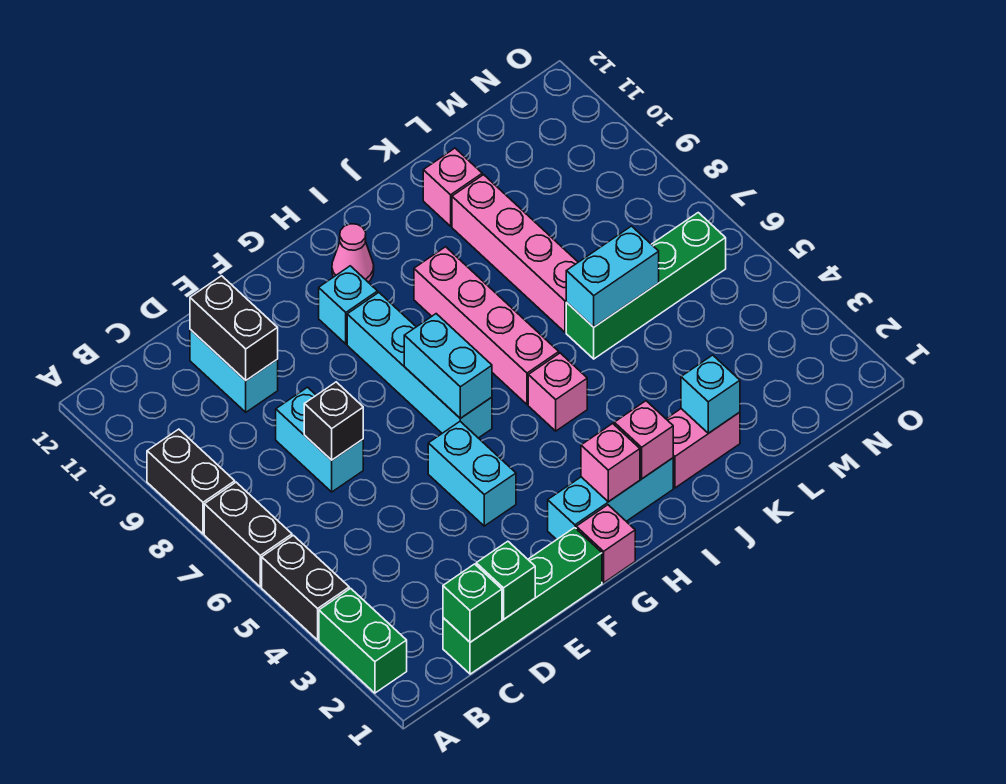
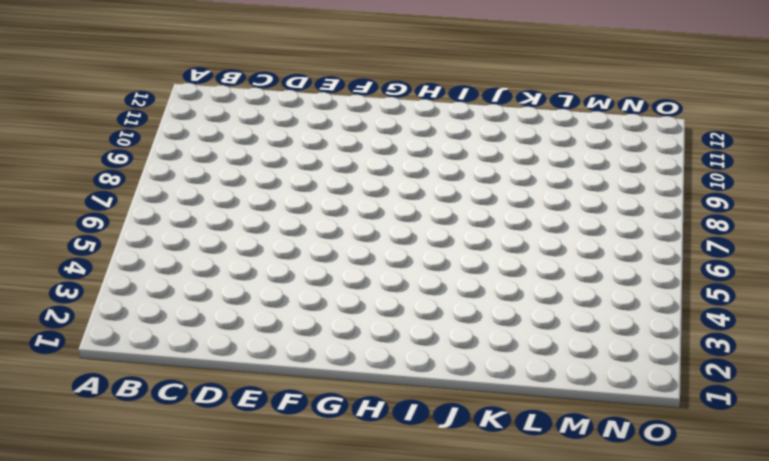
none -> green brick A2:A3 level 1
none -> black brick A4:A5 level 1
none -> black brick A6:A7 level 1

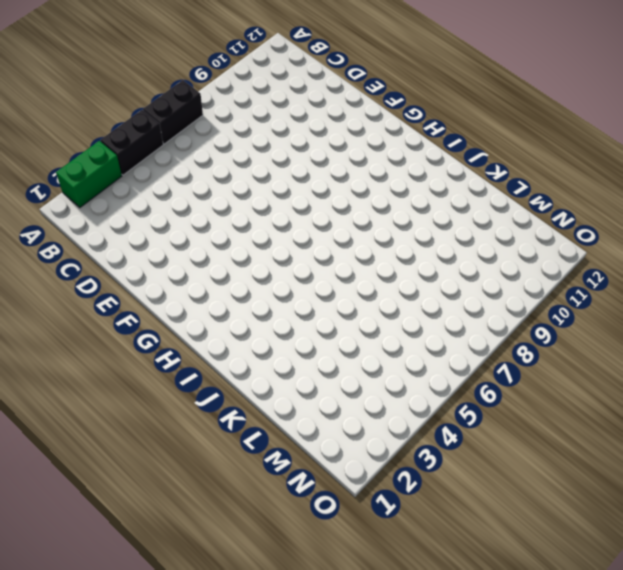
none -> black brick A8:A9 level 1
none -> green brick C1:F1 level 1
none -> cyan brick D7:D8 level 1

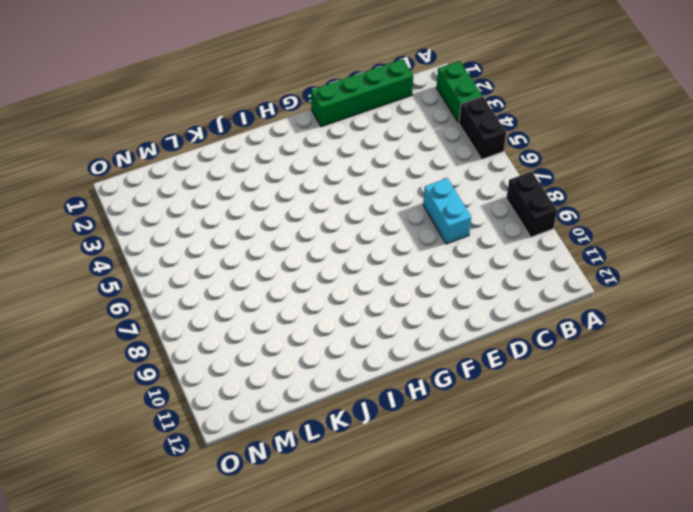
none -> black brick A6:A7 level 1
none -> cyan brick D10:D11 level 1
none -> cyan brick F4:F5 level 1

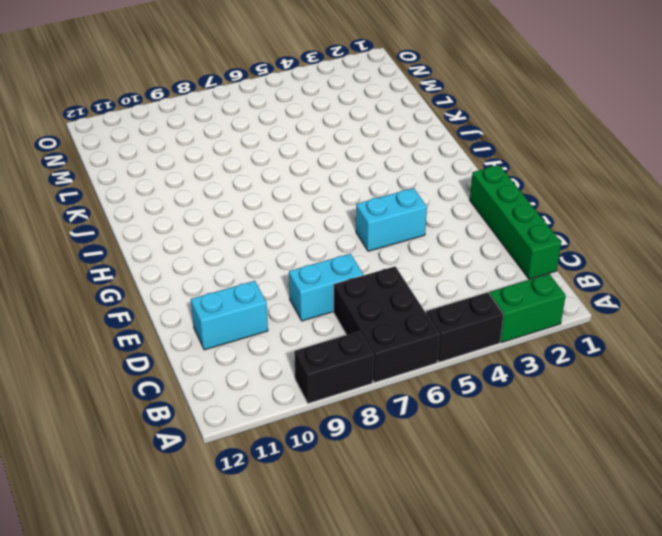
black brick A6:C7 level 1 -> black brick A6:A7 level 1
none -> pink brick G1 level 1
none -> cyan brick G2:I2 level 1
none -> cyan brick G6:G9 level 1

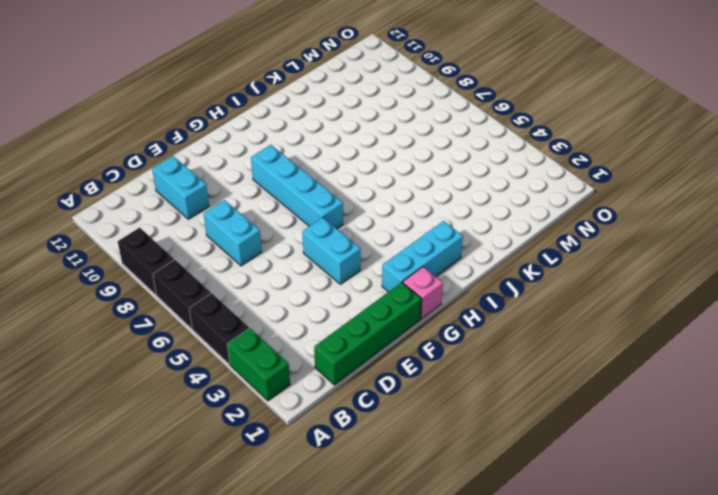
none -> cyan brick G10 level 1
none -> pink cone H11 level 1
none -> pink brick I5 level 1

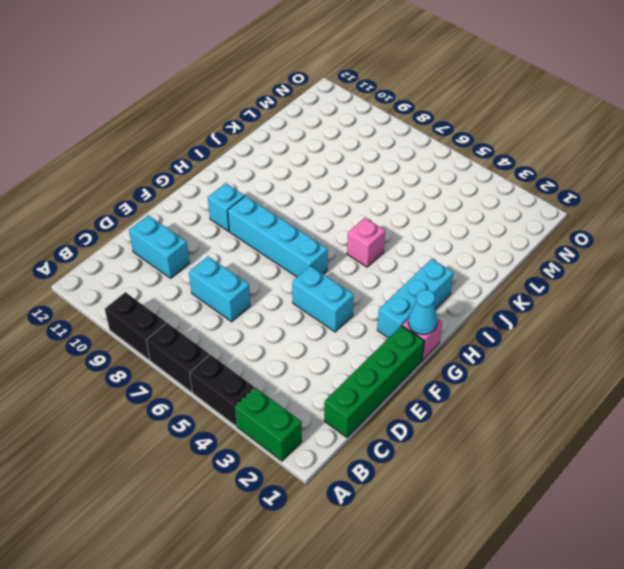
cyan cone G1 level 2 -> none
none -> pink cone H11 level 1
none -> pink brick I6:I9 level 1
none -> pink brick J2:K2 level 1

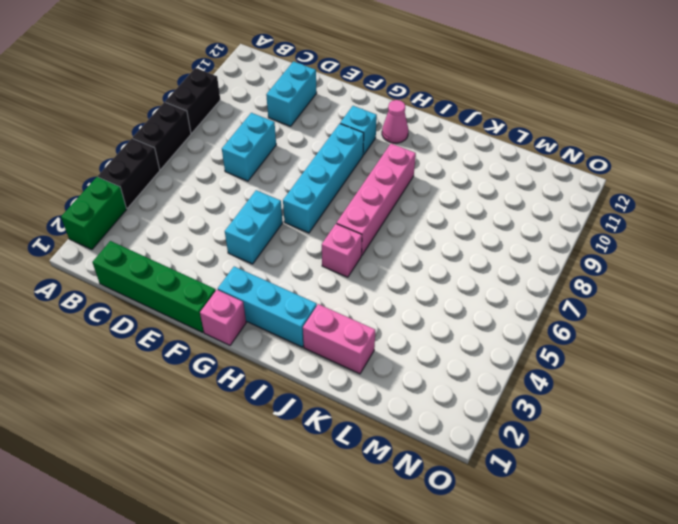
none -> green brick K6:N6 level 1
none -> pink brick K7:K10 level 1
none -> pink brick K11 level 1

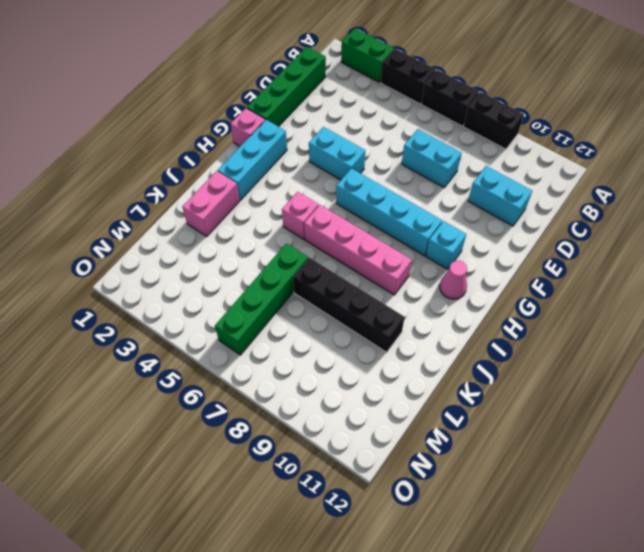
black brick K7:K10 level 1 -> pink brick K7:K10 level 1
none -> pink brick K11 level 1
none -> green brick C1 level 2
none -> green brick D1 level 2

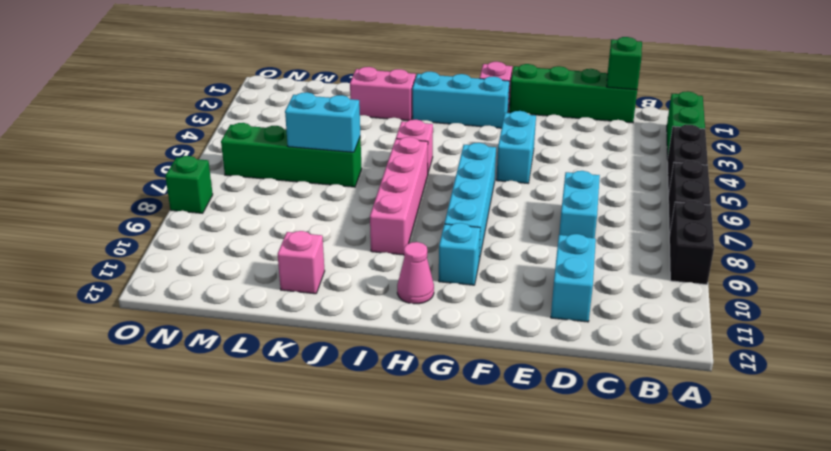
green brick O8 level 1 -> green brick D1 level 2
none -> pink brick K7:K10 level 1
none -> black brick D7 level 2
none -> black brick D10:D11 level 2

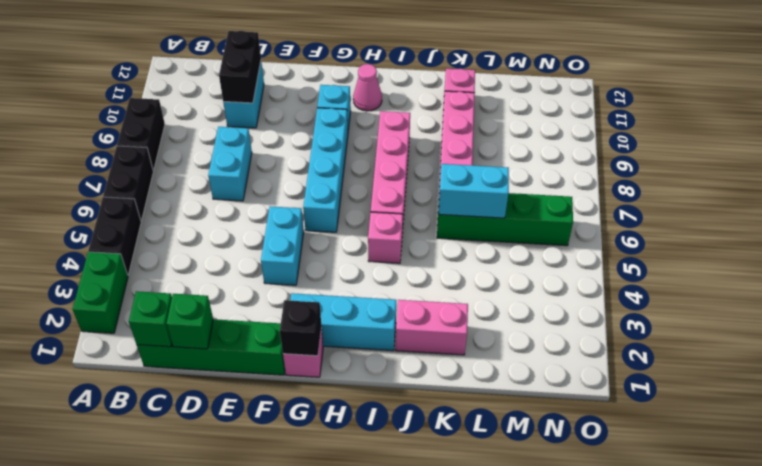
black brick G1 level 2 -> black brick D7 level 2
none -> cyan brick G6:G7 level 2
none -> pink brick H2 level 2
none -> pink brick I2 level 2

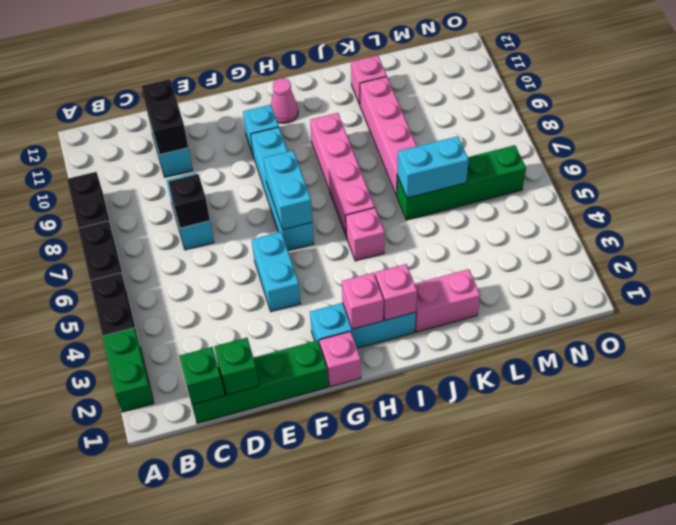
none -> cyan brick K2 level 2

